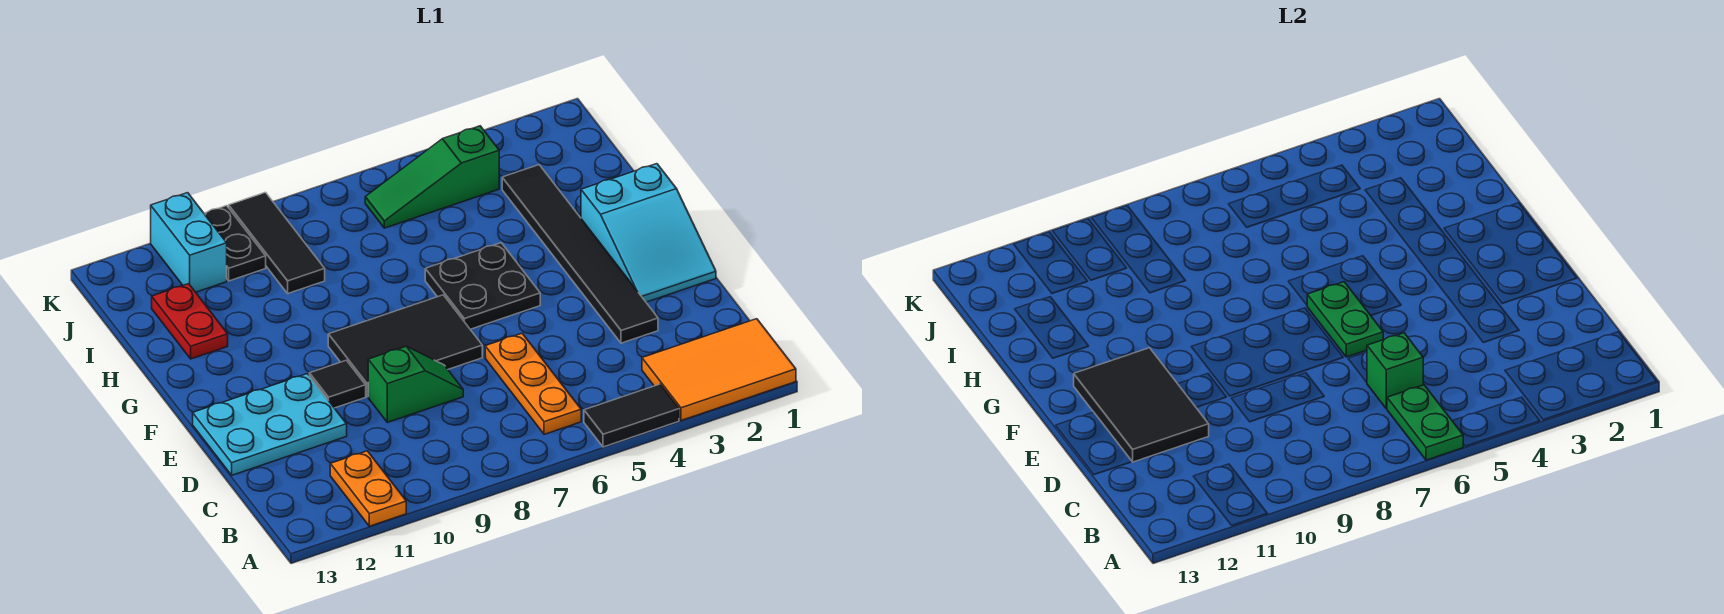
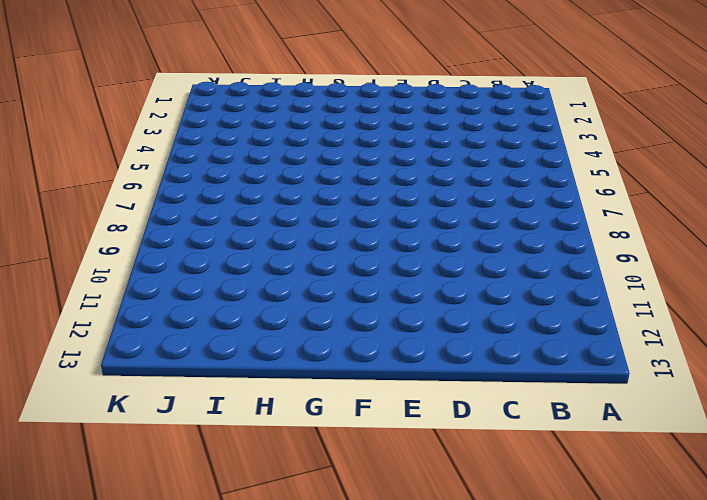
none -> orange tile A1:B3 level 1
none -> black tile A4:A5 level 1
none -> orange plate A11:B11 level 1

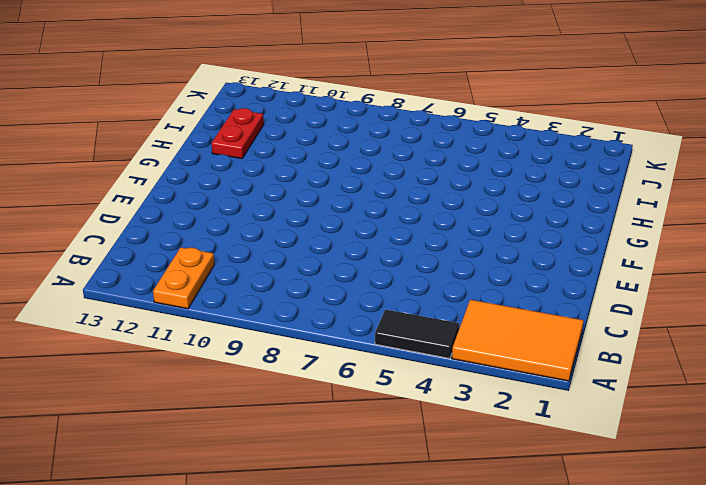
none -> orange plate B6:D6 level 1
none -> black tile D3:I3 level 1
none -> green slope D8:D9 level 1 top 9

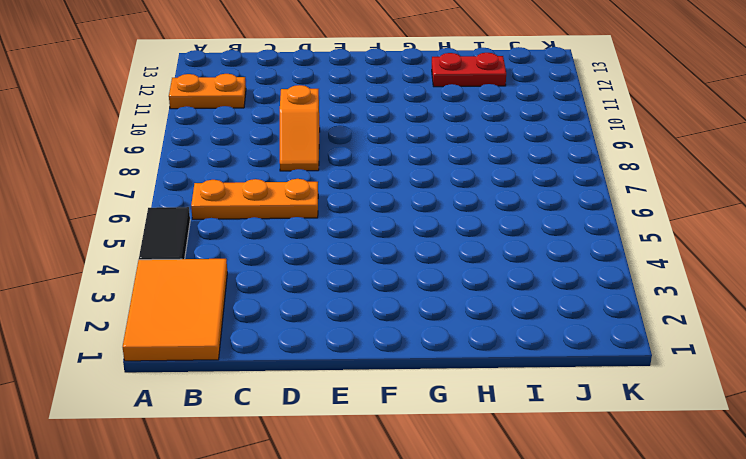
orange slope D8:D9 level 1 top 9 -> green slope D8:D9 level 1 top 9
none -> black tile D3:I3 level 1
none -> cyan plate D11:E13 level 1
none -> cyan slope E1:G2 level 1 top G

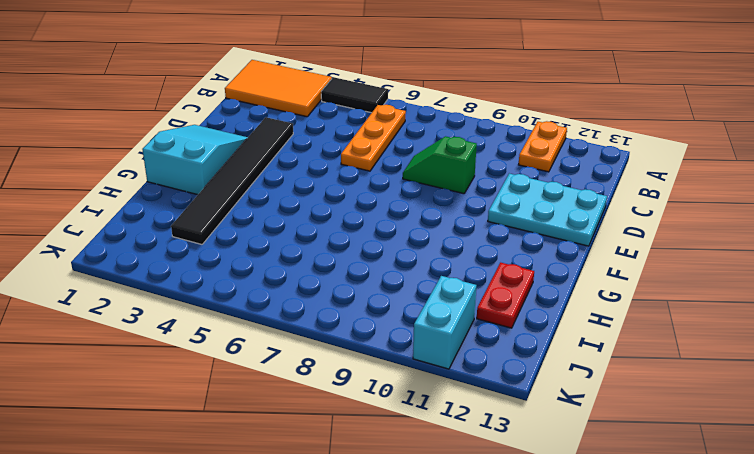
none -> black tile E7:F9 level 1
none -> black tile E10 level 1
none -> black plate F5:G6 level 1

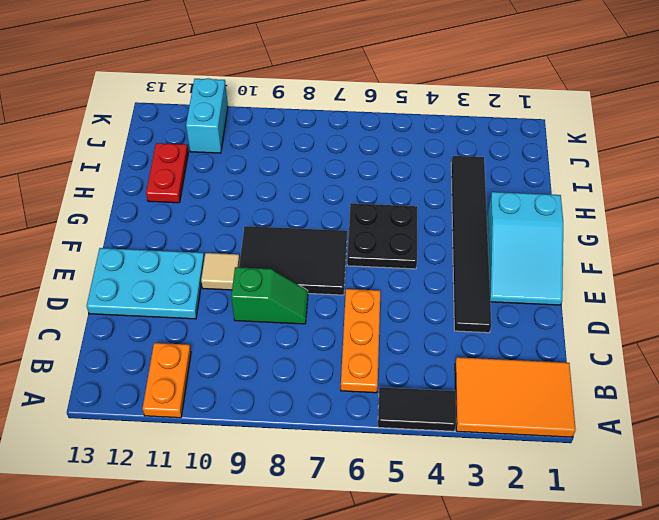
tan tile E10 level 1 -> black tile E10 level 1
none -> black tile I9:K9 level 1
none -> green slope J4:J6 level 1 top 4
none -> black plate J10:K10 level 1

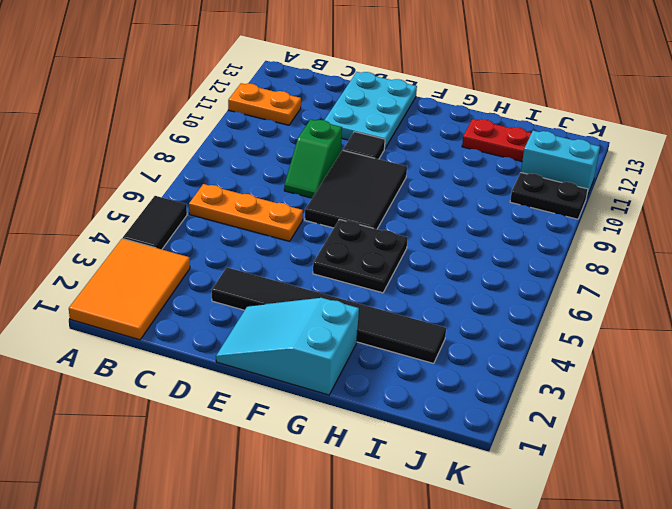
none -> black tile I9:K9 level 1
none -> green slope J4:J6 level 1 top 4
none -> green plate A6:B6 level 2

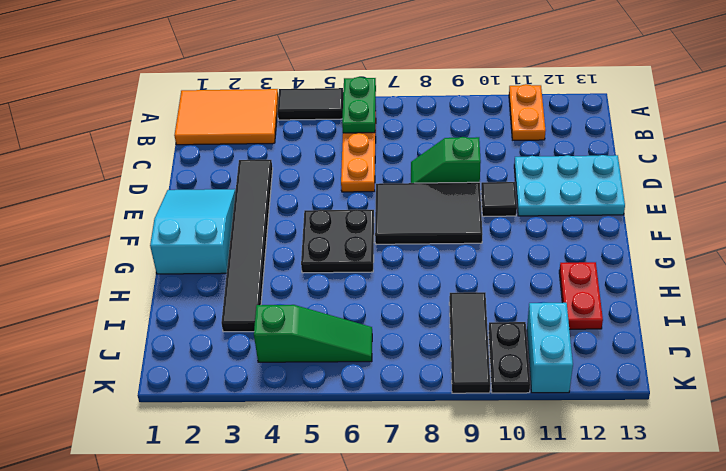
none -> green brick C6 level 2
none -> black tile D11:F12 level 2
none -> green plate E6:F6 level 2

